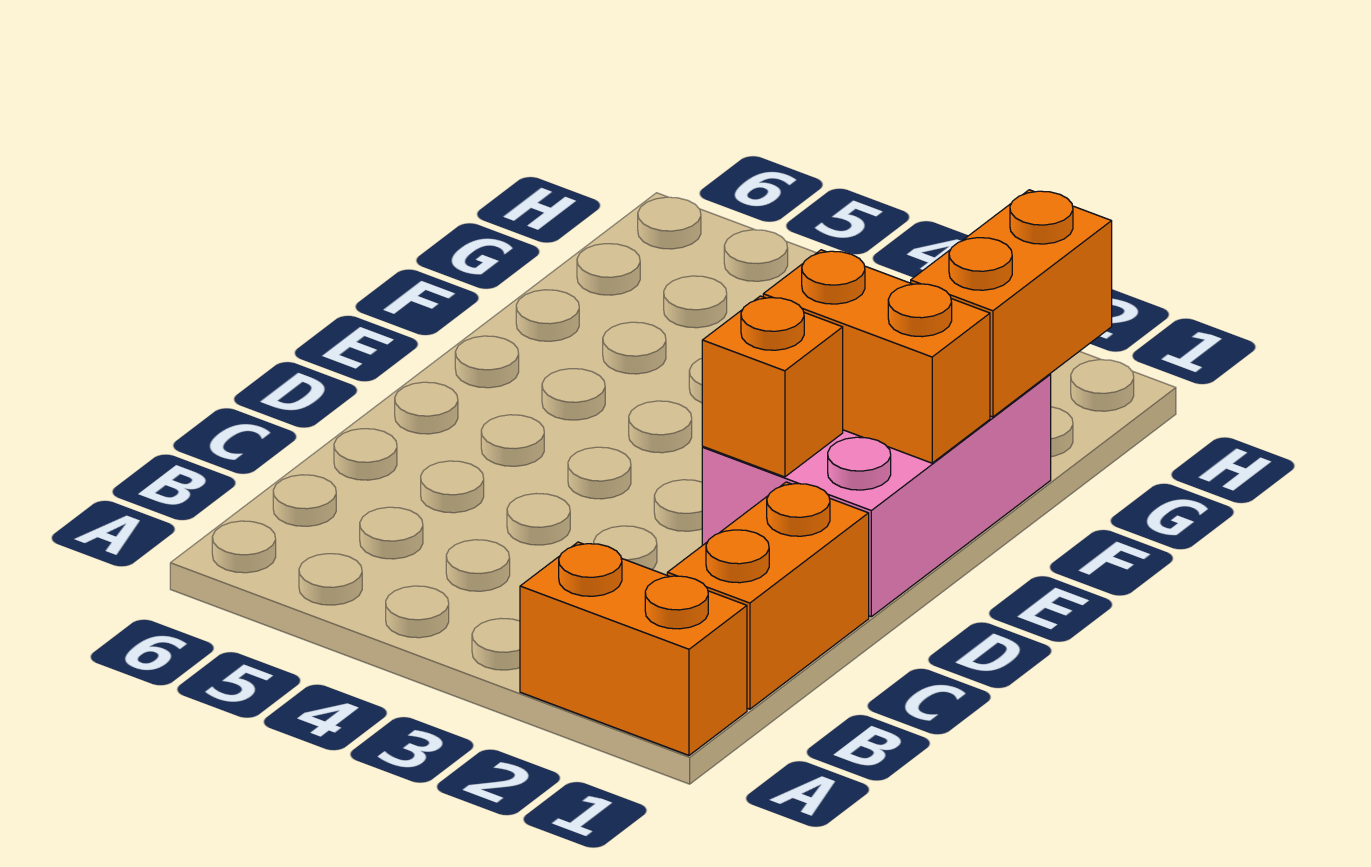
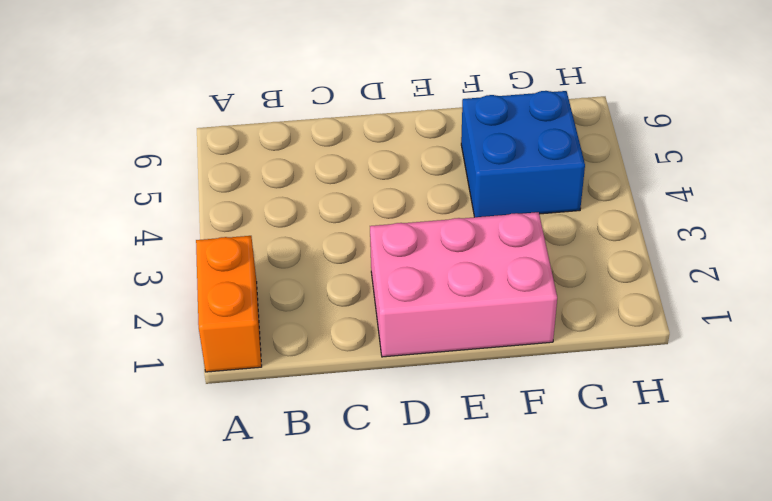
blue brick F4:G5 level 1 -> none
none -> orange brick B1:C1 level 1
none -> orange brick D2 level 2

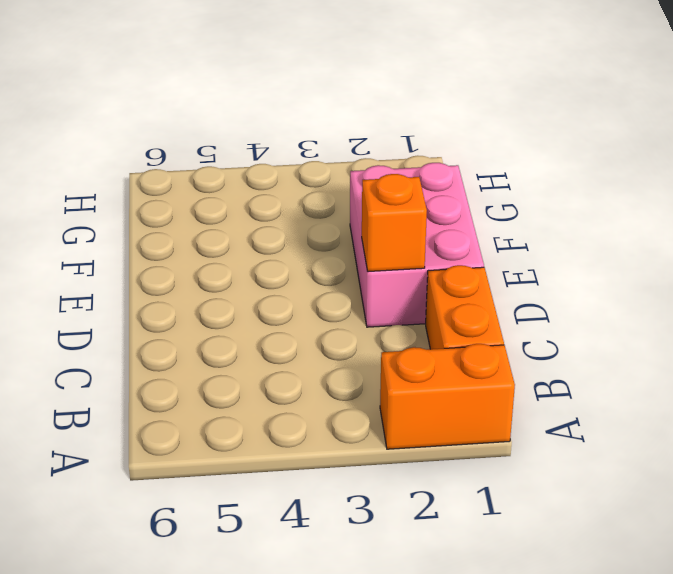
none -> orange brick E1:E2 level 2
none -> orange brick F1:G1 level 2

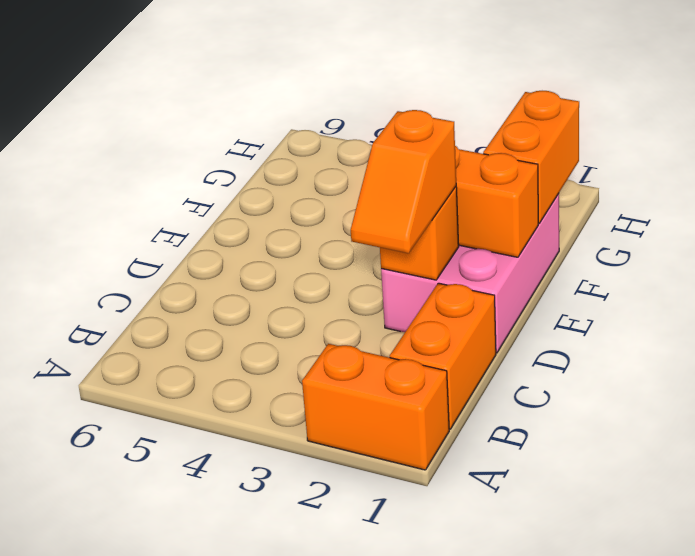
orange slope C2:D2 level 3 top D -> none

